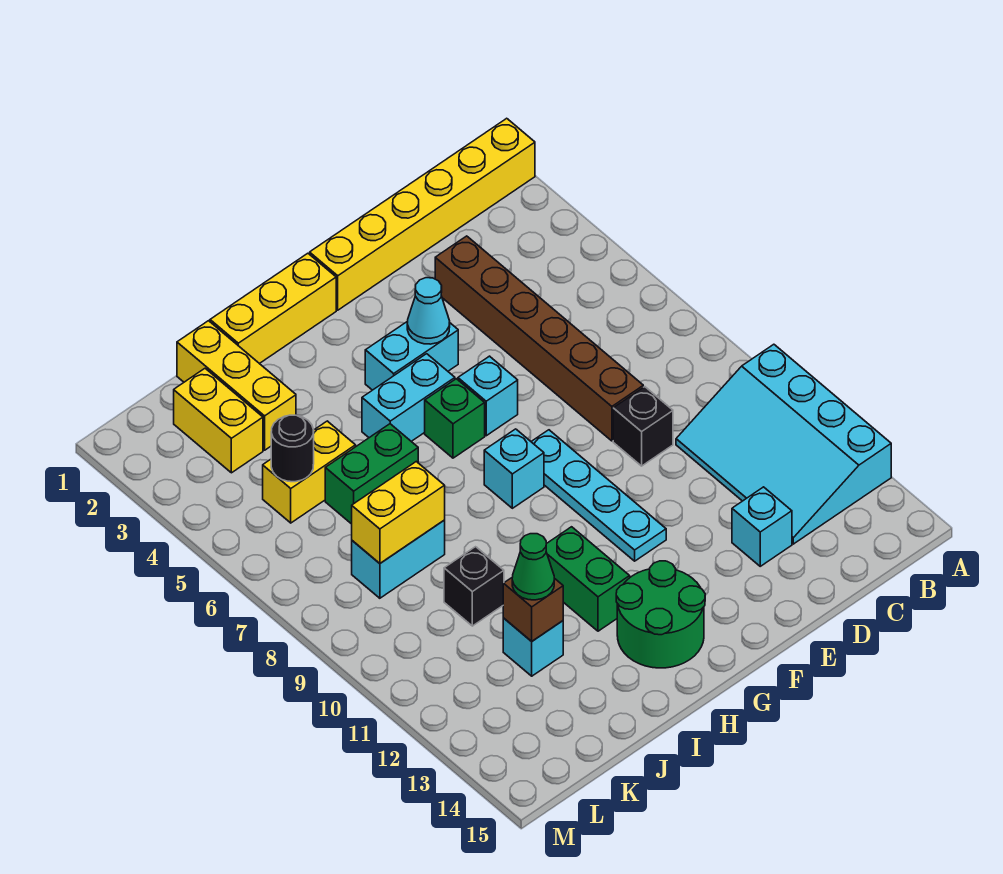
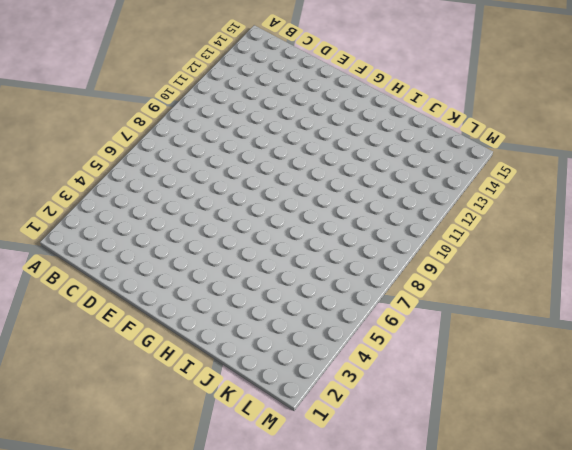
none -> yellow brick A1:F1 level 1
none -> cyan slope A10:C13 level 1 top A
none -> brown brick D3:D8 level 1

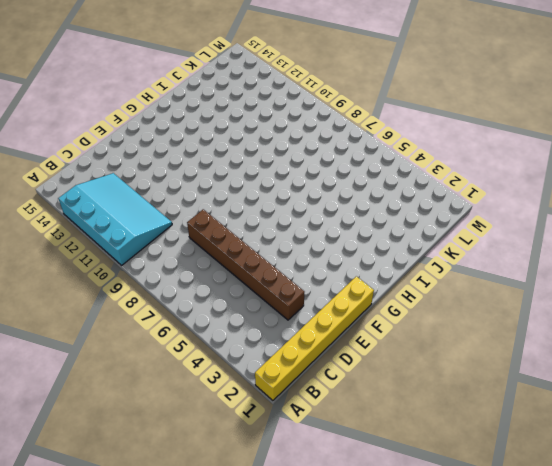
none -> black brick D9 level 1
none -> cyan brick D13 level 1
none -> cyan brick F4:G4 level 1

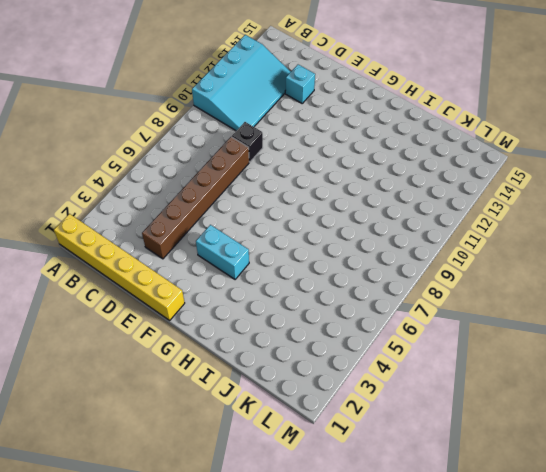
none -> cyan brick F6 level 1
none -> cyan plate F8:F11 level 1
none -> yellow brick G1:I1 level 1

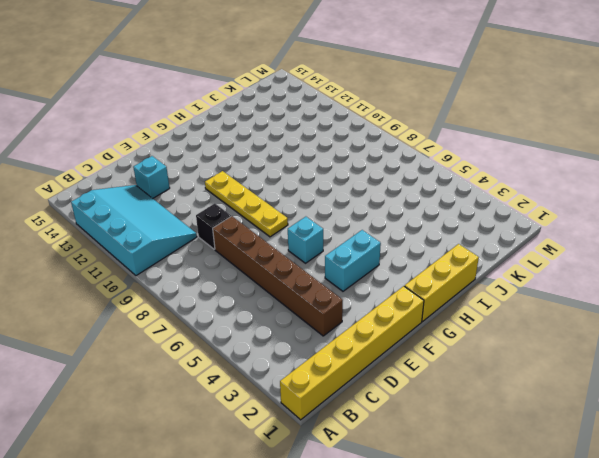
yellow plate F8:F11 level 1 -> cyan plate F8:F11 level 1
none -> cyan brick G5:H5 level 1
none -> green brick G6 level 1
none -> cyan brick G8 level 1

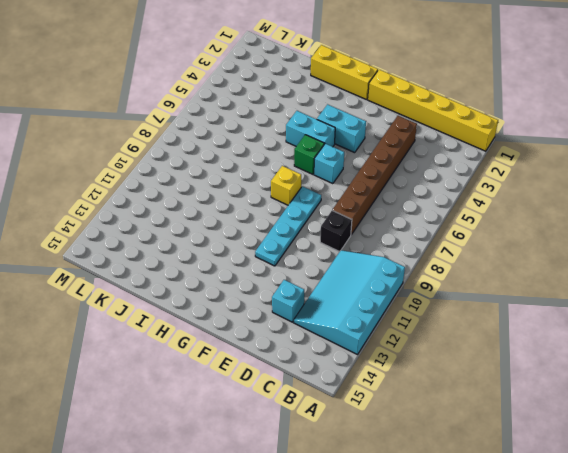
yellow brick G8 level 1 -> cyan brick G8 level 1
none -> green round brick G13:H14 level 1
none -> green brick H11:H12 level 1
none -> green brick I6:J6 level 1

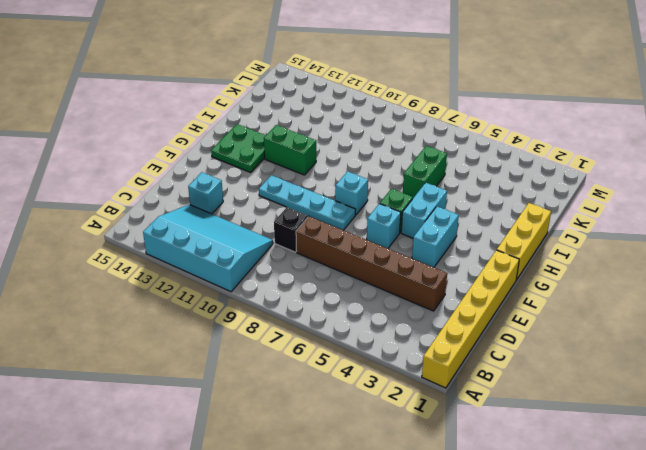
green plate G13:H14 level 1 -> green round brick G13:H14 level 1
none -> yellow brick J1:J3 level 1
none -> yellow brick J5:K5 level 1
none -> cyan brick J8:K8 level 1

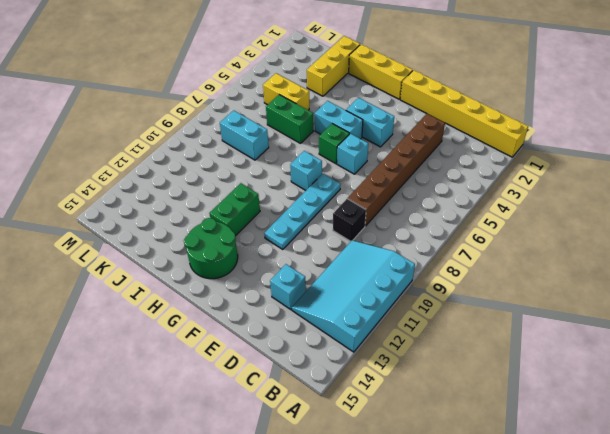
none -> black brick J10 level 1
none -> cyan brick J12 level 1
none -> yellow brick K2:K3 level 1

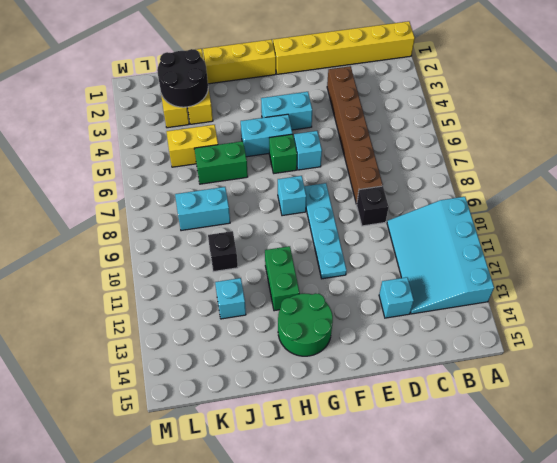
black round brick J2:K3 level 2 -> none
none -> cyan cone F4 level 2
none -> yellow brick J8:K8 level 2
none -> brown brick J12 level 2

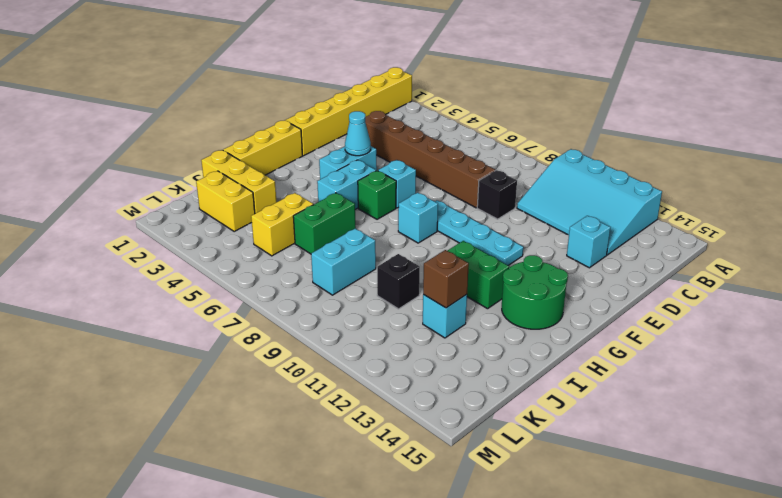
none -> yellow brick J8:K8 level 2
none -> black round brick K5 level 2
none -> green cone J12 level 3

